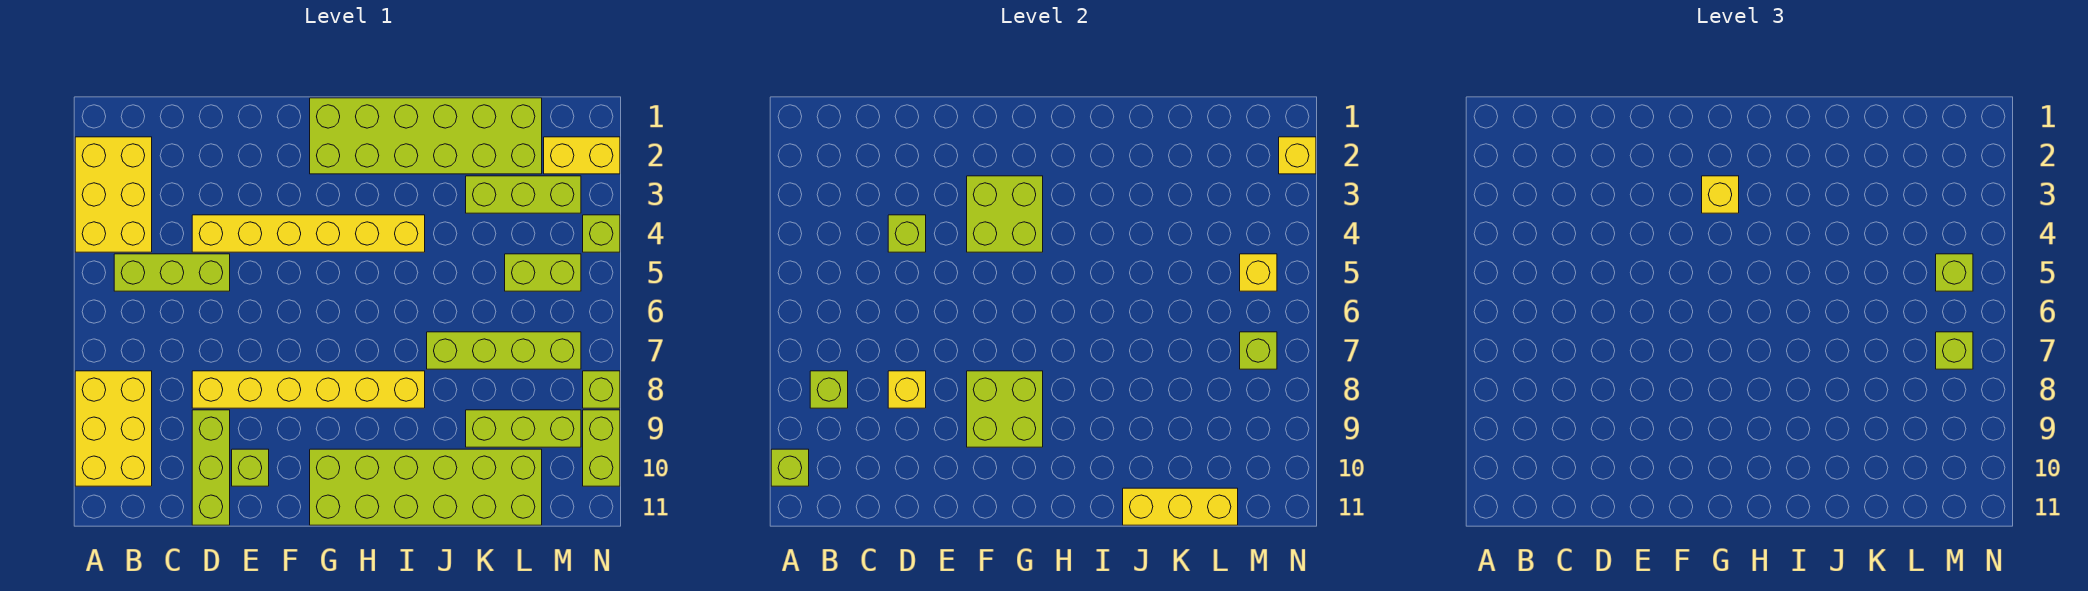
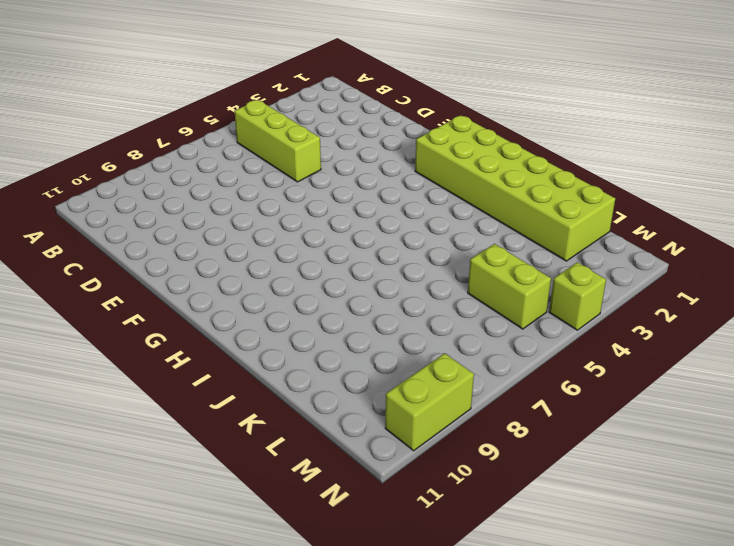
none -> yellow brick A2:B4 level 1
none -> yellow brick A8:B10 level 1
none -> yellow brick D4:I4 level 1
none -> yellow brick D8:I8 level 1

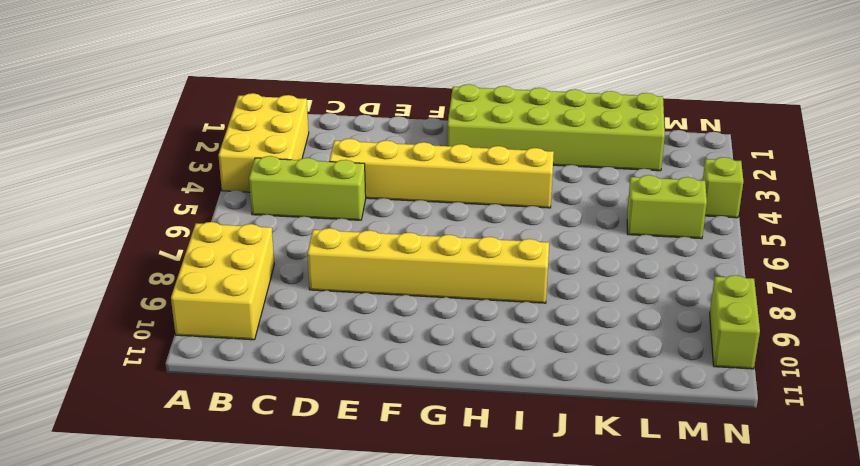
none -> lime brick D9:D11 level 1
none -> lime brick E10 level 1
none -> lime brick G10:L11 level 1
none -> lime brick J7:M7 level 1

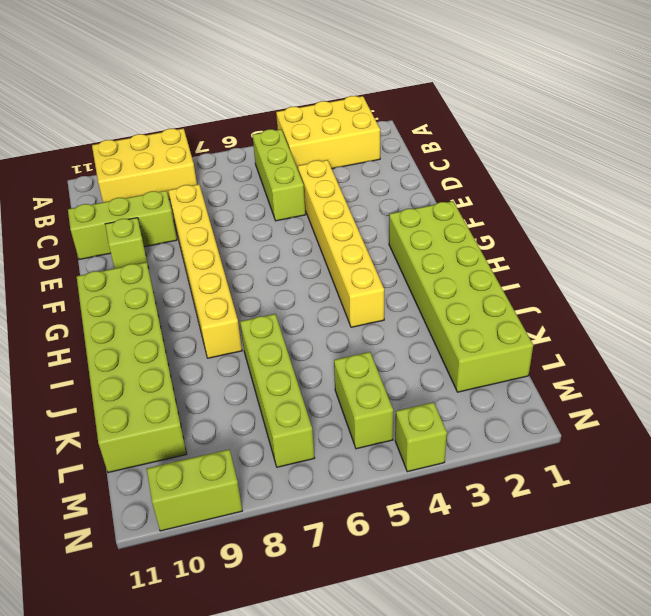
none -> lime brick K3:M3 level 1
none -> lime brick K9:M9 level 1
none -> yellow brick M2:N2 level 1
none -> lime brick N8 level 1

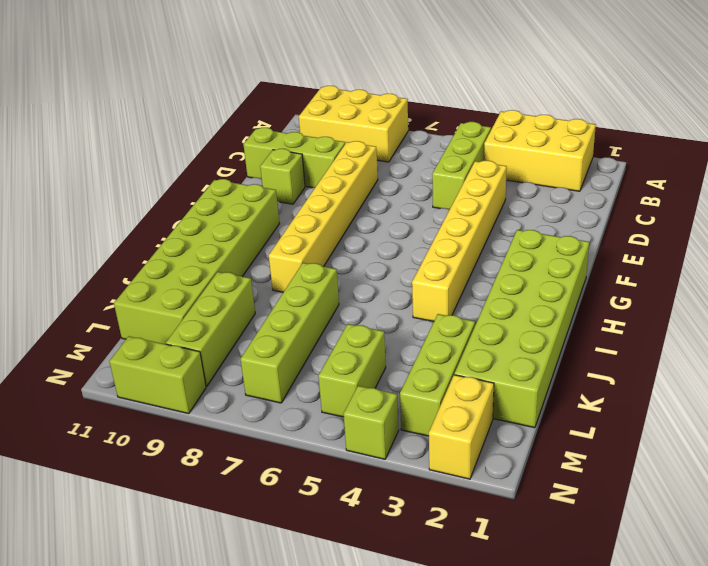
none -> lime brick N8 level 1
none -> lime brick A10 level 2
none -> lime brick B8 level 2
none -> lime brick D4 level 2

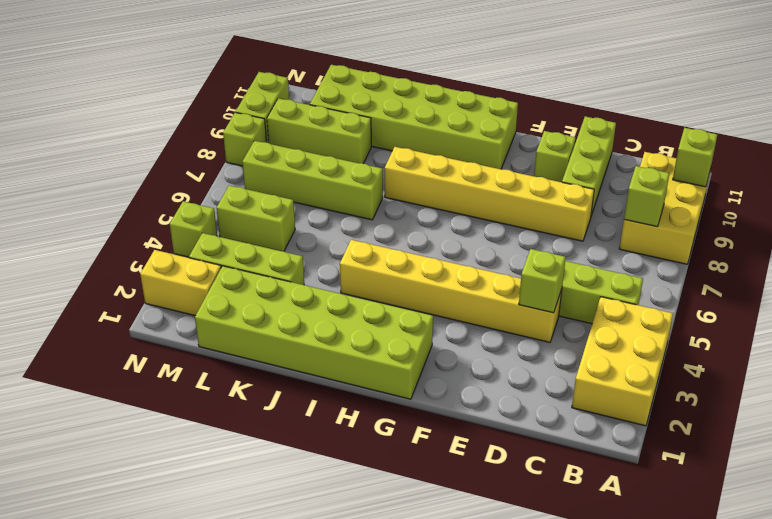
none -> yellow brick D8 level 2
none -> lime brick F3:G4 level 2
none -> lime brick F8:G9 level 2
none -> yellow brick J11:L11 level 2

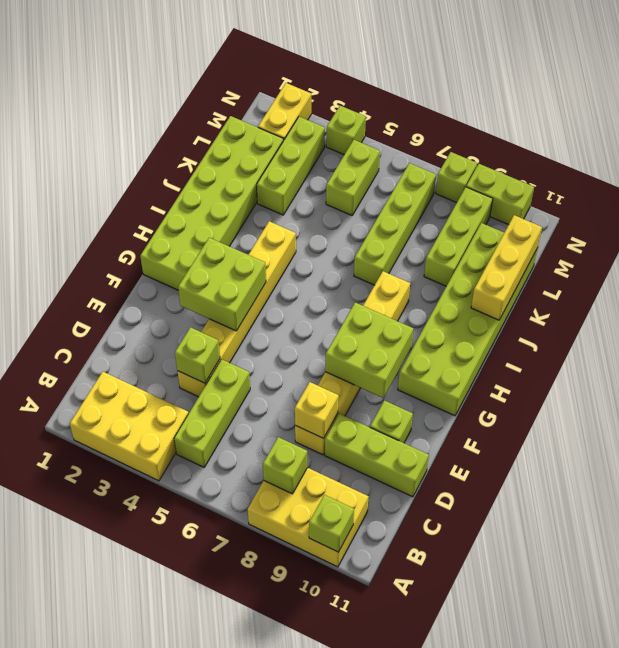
none -> yellow brick M5 level 2
none -> lime brick M7 level 2
none -> yellow brick N2 level 2
none -> yellow brick G3 level 3

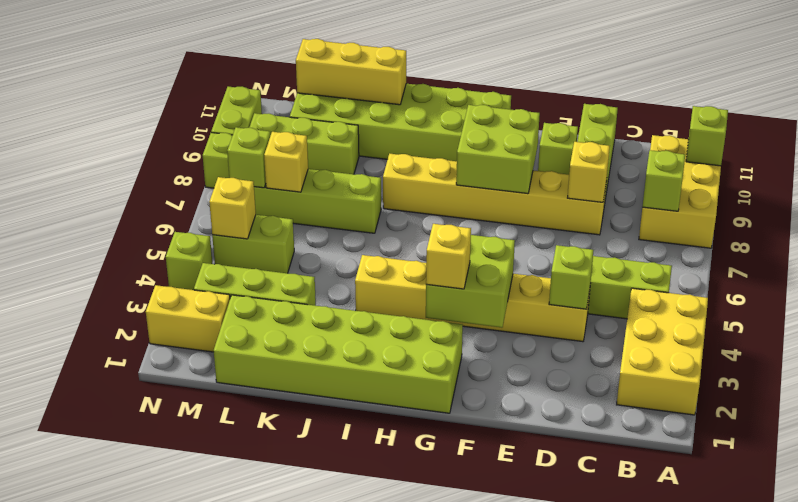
yellow brick L7 level 2 -> yellow brick N2 level 2
none -> lime brick M5 level 3
none -> lime brick M7 level 3

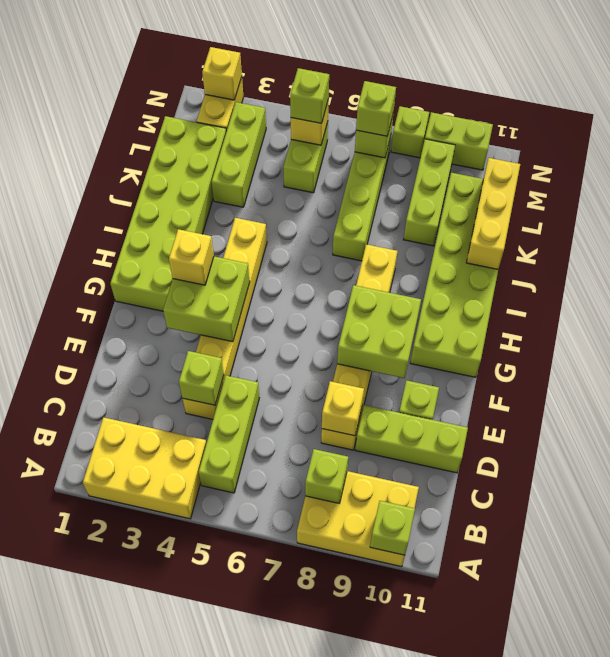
none -> lime brick N4 level 1

